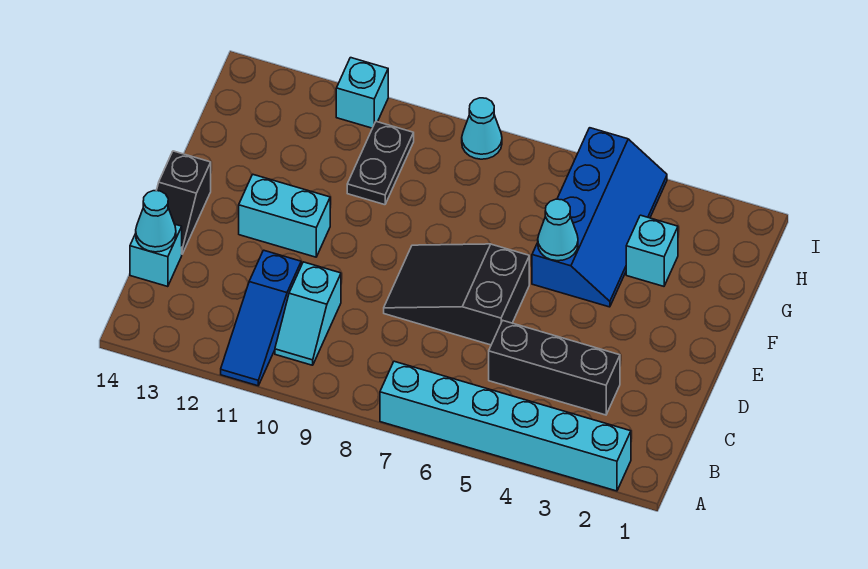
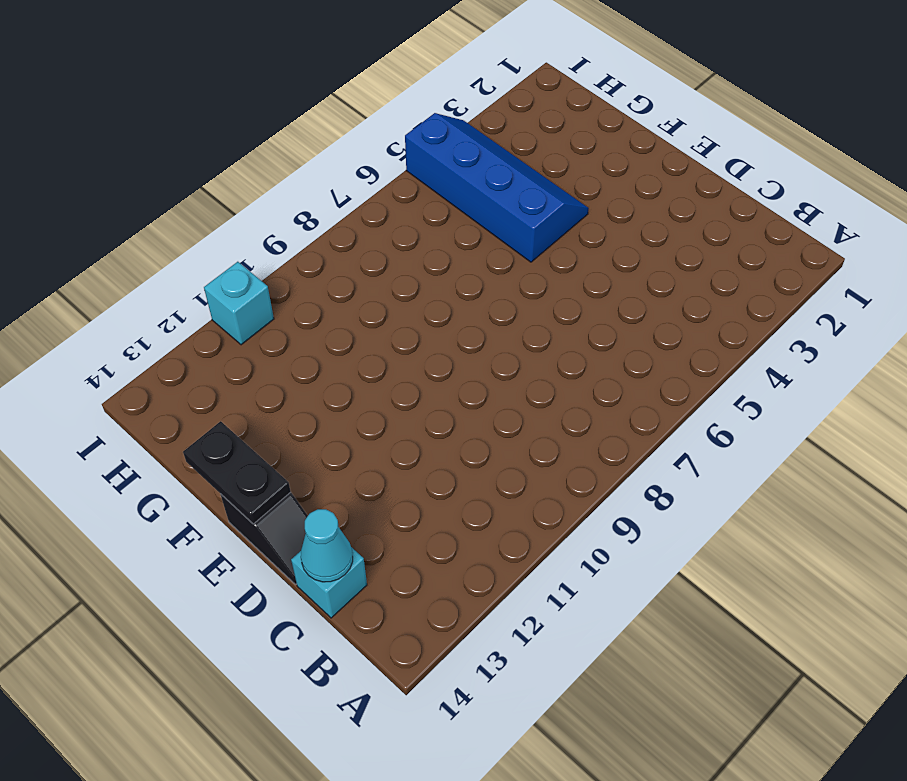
black plate E14:F14 level 2 -> black plate G10:H10 level 1
none -> cyan brick A2:A7 level 1
none -> blue slope A11:C11 level 1 top C
none -> cyan slope B10:C10 level 1 top C

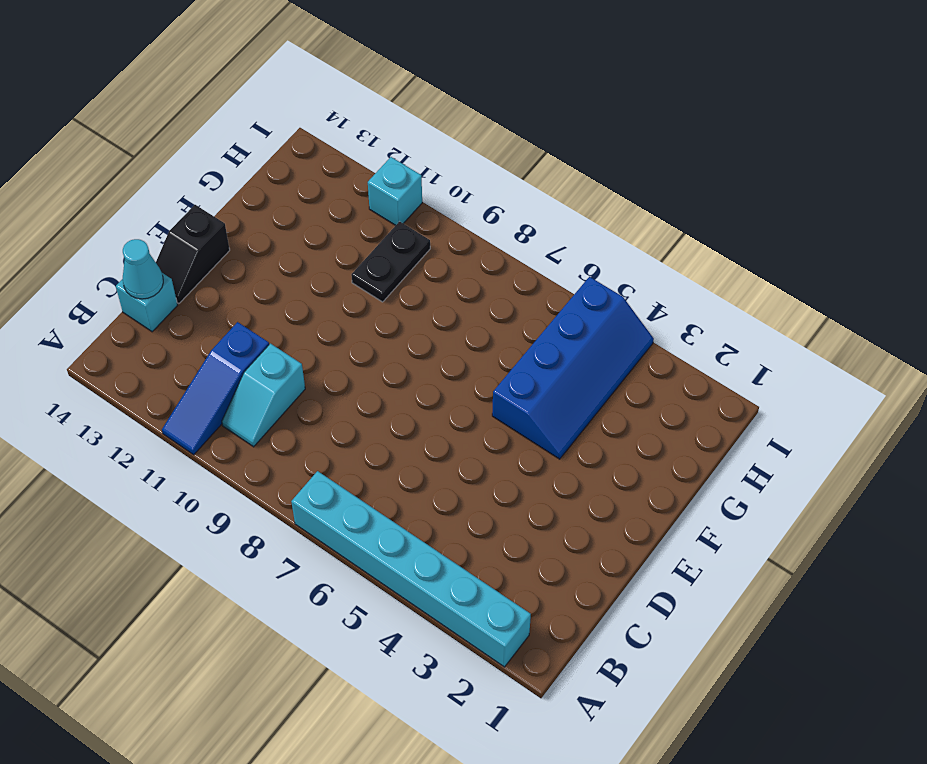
none -> black brick C3:C5 level 1
none -> black slope D6:E8 level 1 top 6
none -> cyan brick E11:E12 level 1

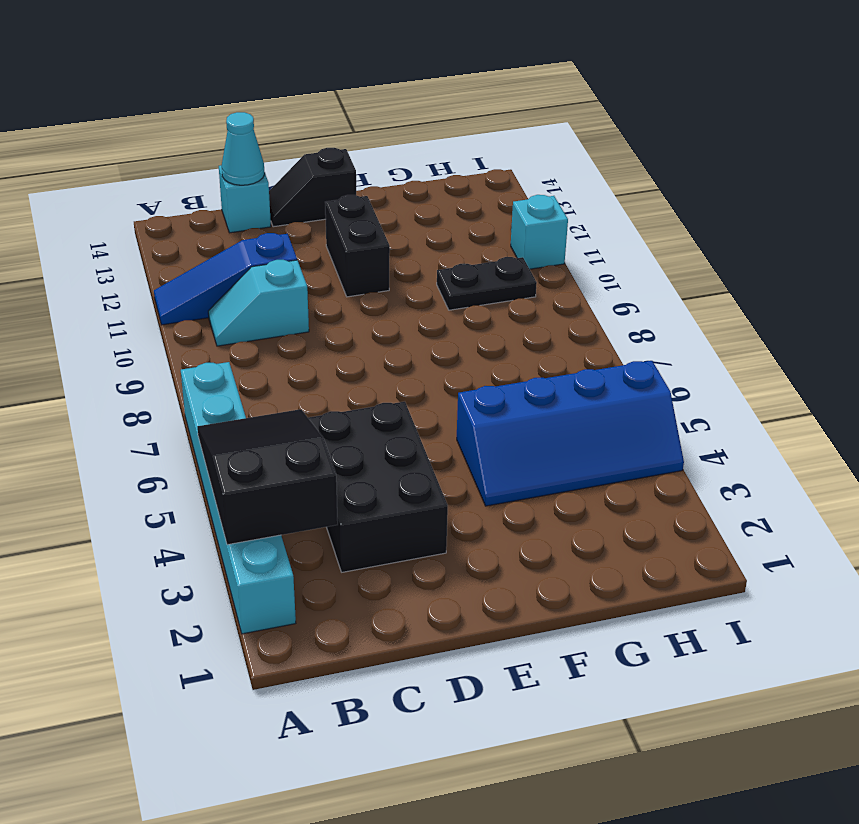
black slope A3:B5 level 2 top 3 -> black slope D6:E8 level 1 top 6
black brick C3:D5 level 1 -> black brick C3:C5 level 1
black brick E11:E12 level 1 -> cyan brick E11:E12 level 1
none -> cyan brick G3 level 1
none -> cyan cone I8 level 1
none -> cyan cone F5 level 2

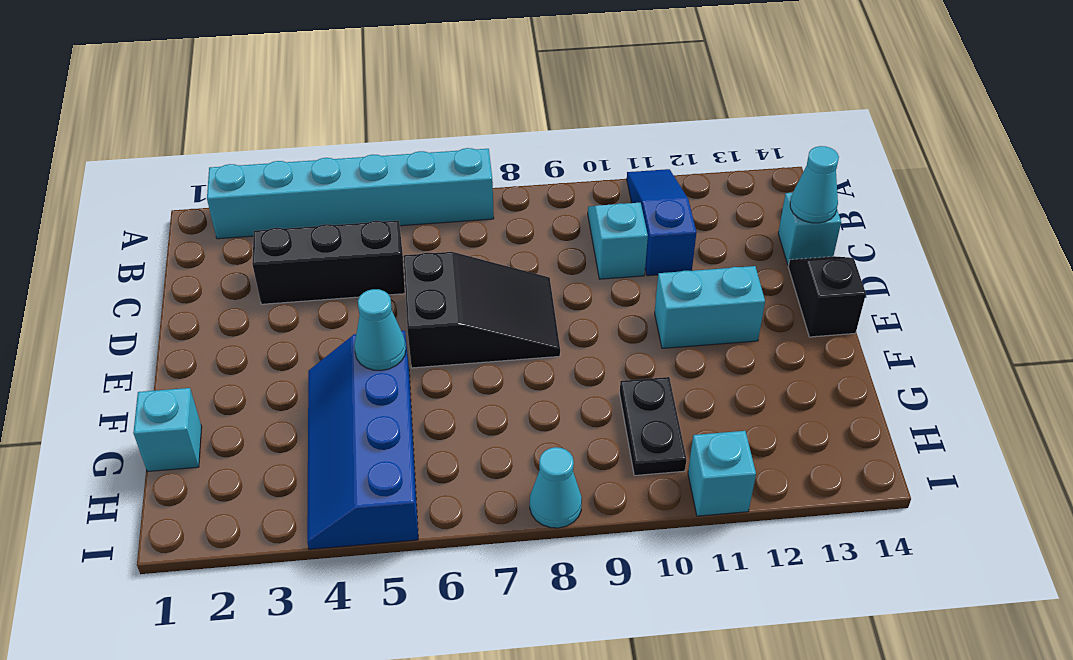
cyan brick G1 level 1 -> cyan brick G3 level 1

